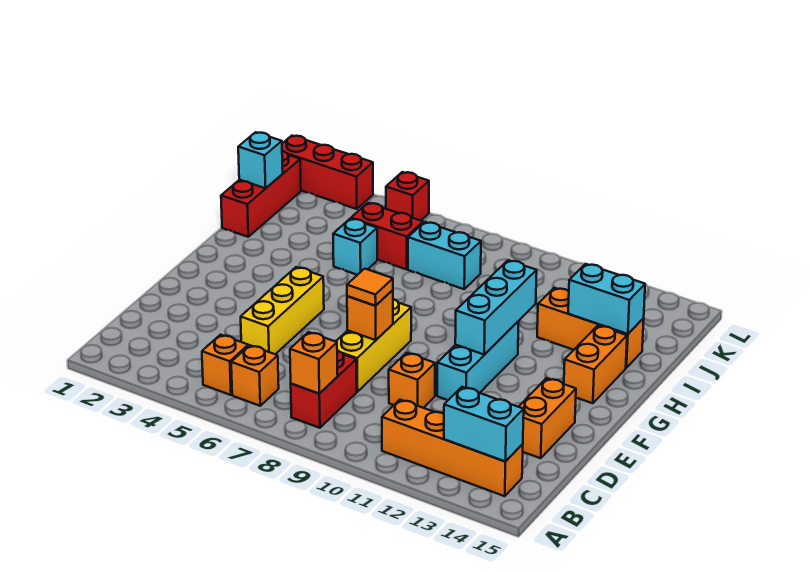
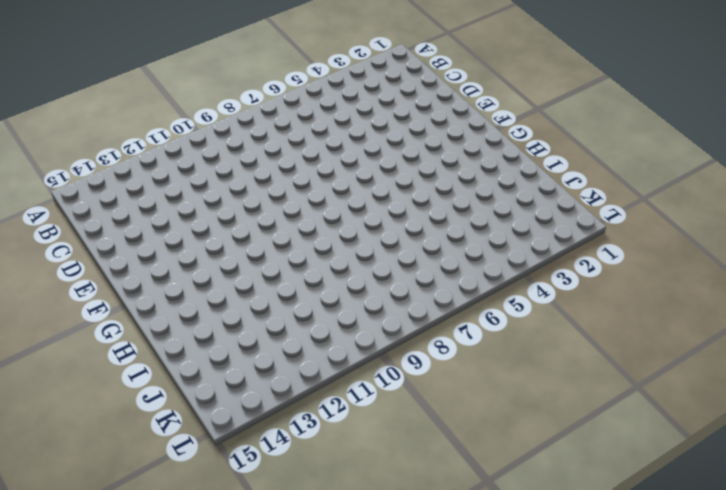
none -> orange brick B5 level 1
none -> orange brick B6 level 1
none -> red brick B8:C8 level 1

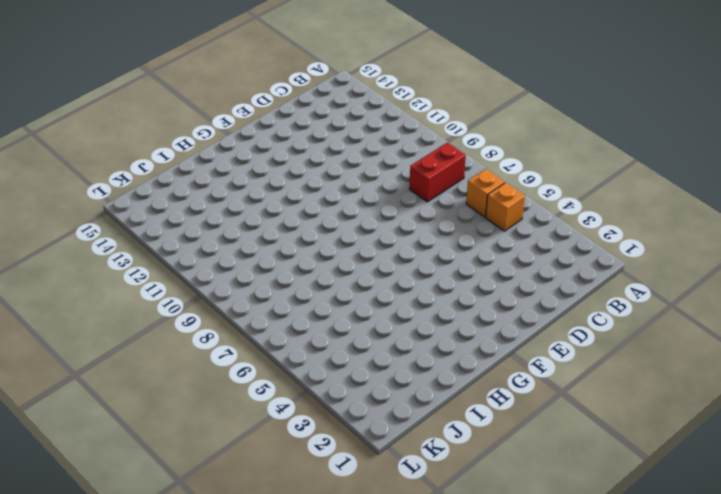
none -> orange brick B11:B14 level 1
none -> yellow brick D5:F5 level 1
none -> yellow brick D8:F8 level 1

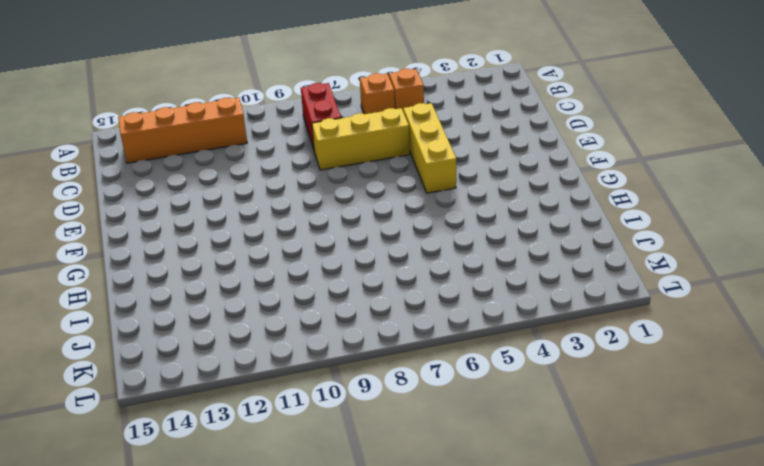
yellow brick D6:D8 level 1 -> yellow brick D8:F8 level 1
none -> orange brick D10 level 1
none -> orange brick D14:E14 level 1
none -> cyan brick E11:G11 level 1

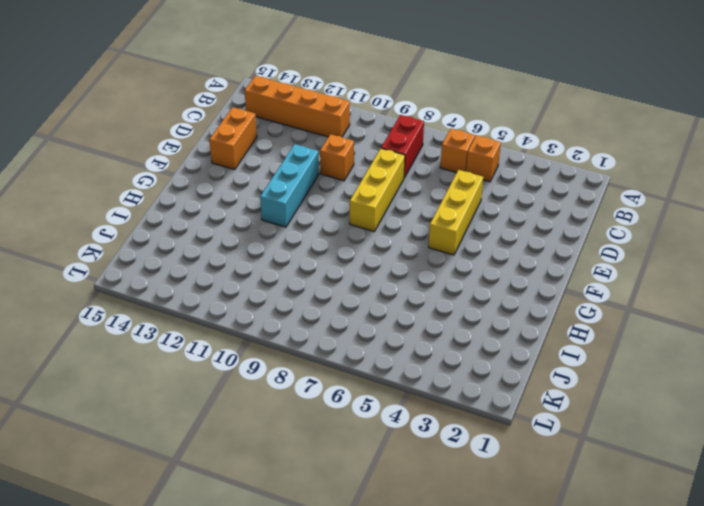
none -> orange brick G14:H14 level 1
none -> red brick I1:K1 level 1
none -> cyan brick I5 level 1

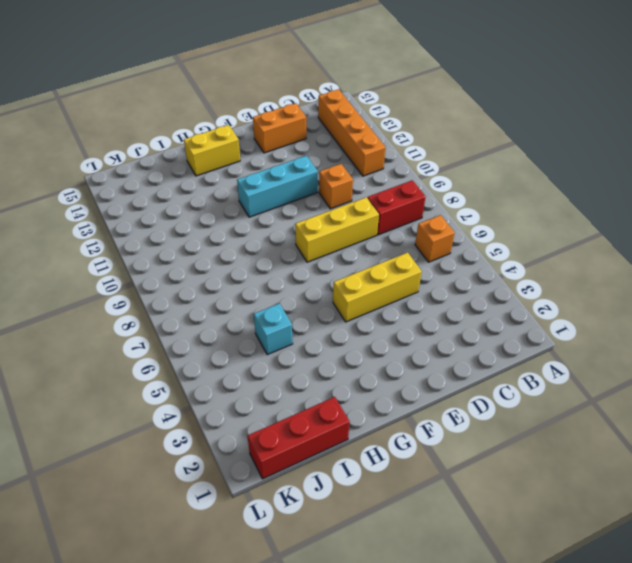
yellow brick G14:H14 level 1 -> orange brick G14:H14 level 1
none -> orange brick B5 level 1
none -> orange brick I12:I14 level 1
none -> red brick J5:J6 level 1

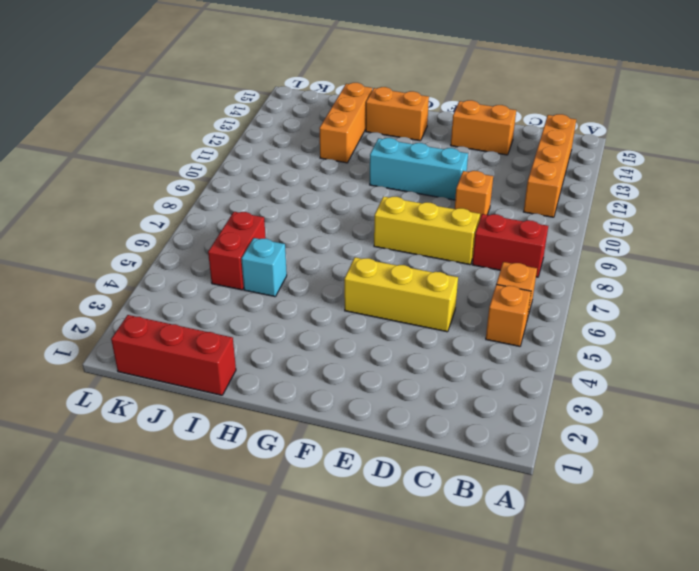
none -> cyan brick J7:J8 level 1
none -> red brick L1:L3 level 1
none -> red brick L5 level 1

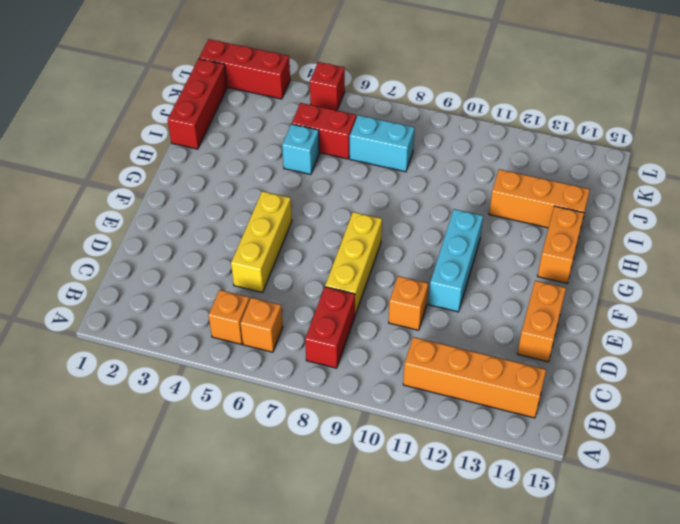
none -> orange brick B8 level 2
none -> cyan brick B13:B14 level 2
none -> orange brick E8 level 2

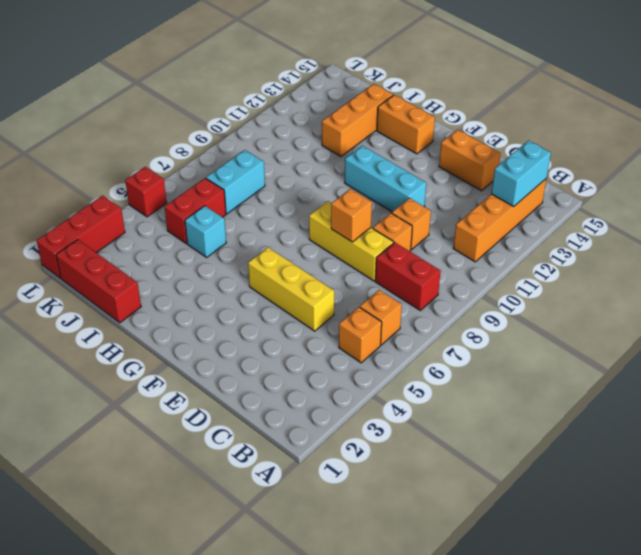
orange brick D9 level 1 -> orange brick B8 level 2
none -> cyan brick F11:H11 level 2
none -> cyan brick I13:I14 level 2
none -> cyan brick J1 level 2

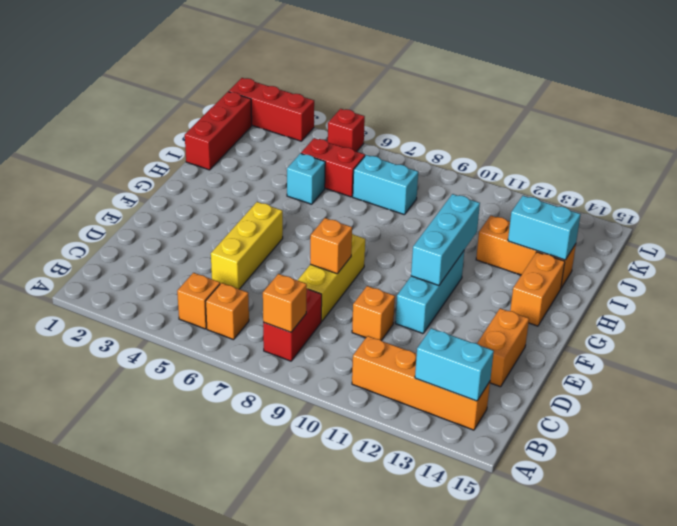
none -> cyan brick J1 level 2
none -> orange tile E8 level 3

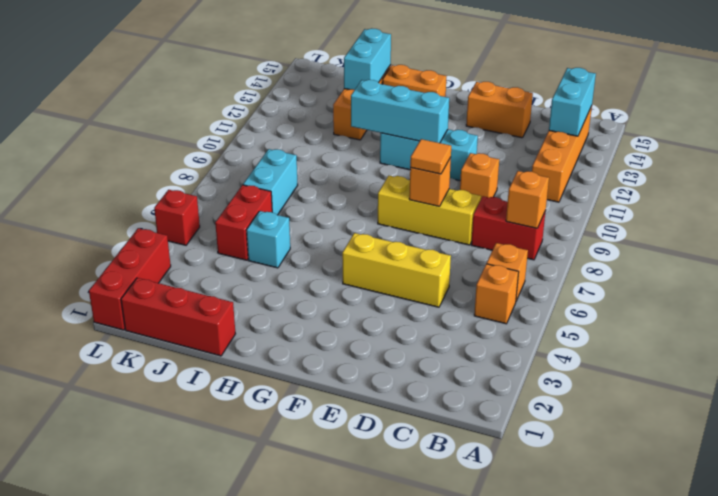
none -> cyan brick J1 level 2

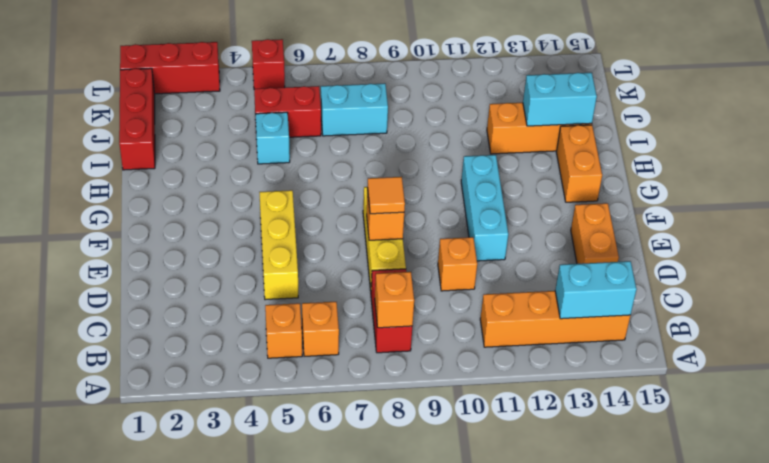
none -> cyan brick F11:H11 level 2
none -> cyan brick J1 level 2

